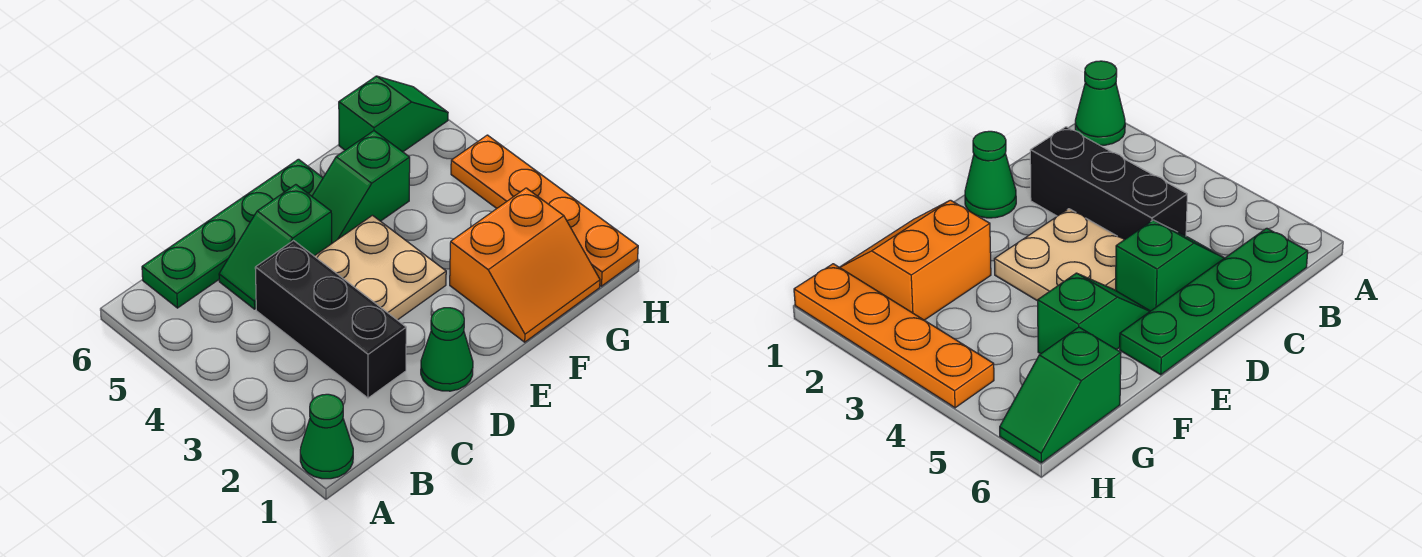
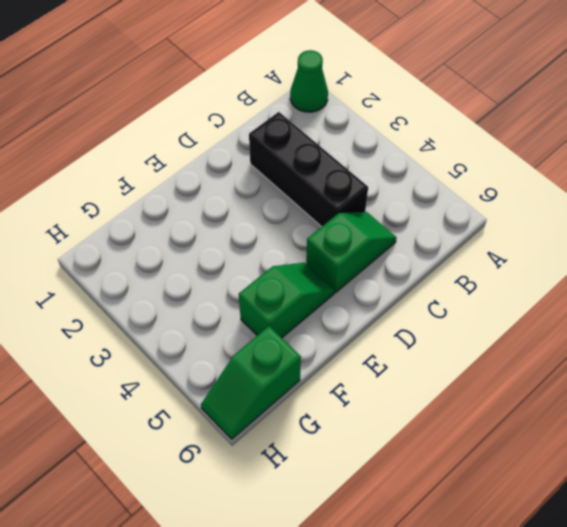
none -> green plate B6:E6 level 1
none -> green cone D1 level 1

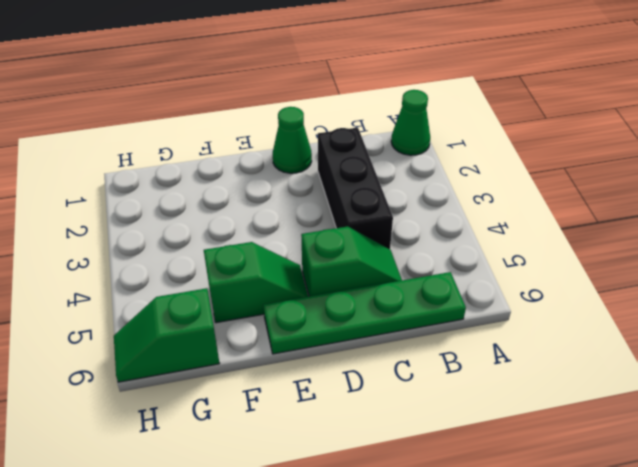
none -> tan plate D3:E4 level 1
none -> orange slope F1:G2 level 1 top 2

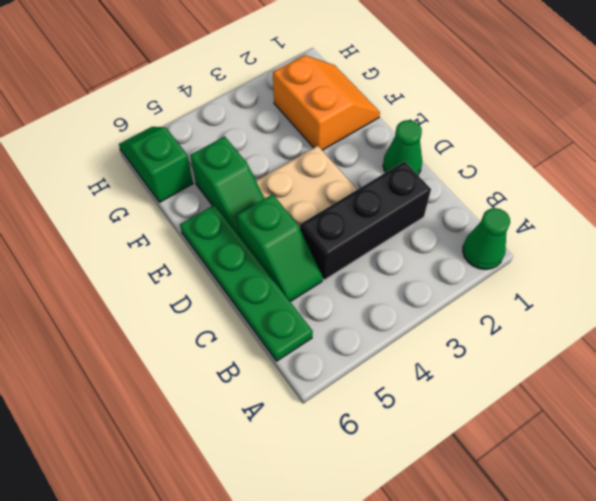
none -> orange plate H1:H4 level 1

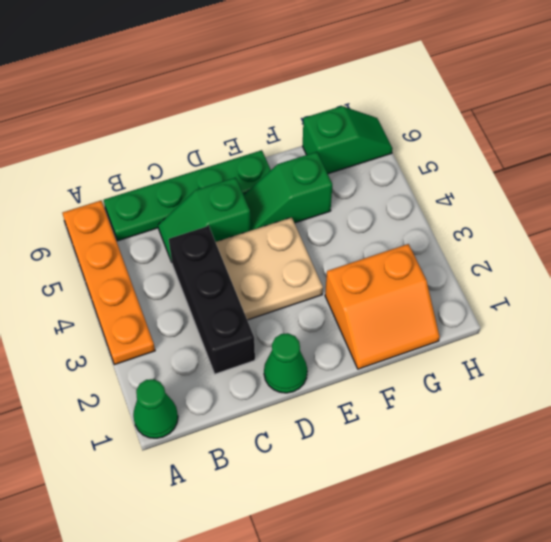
orange plate A3:A6 level 1 -> orange plate H1:H4 level 1

